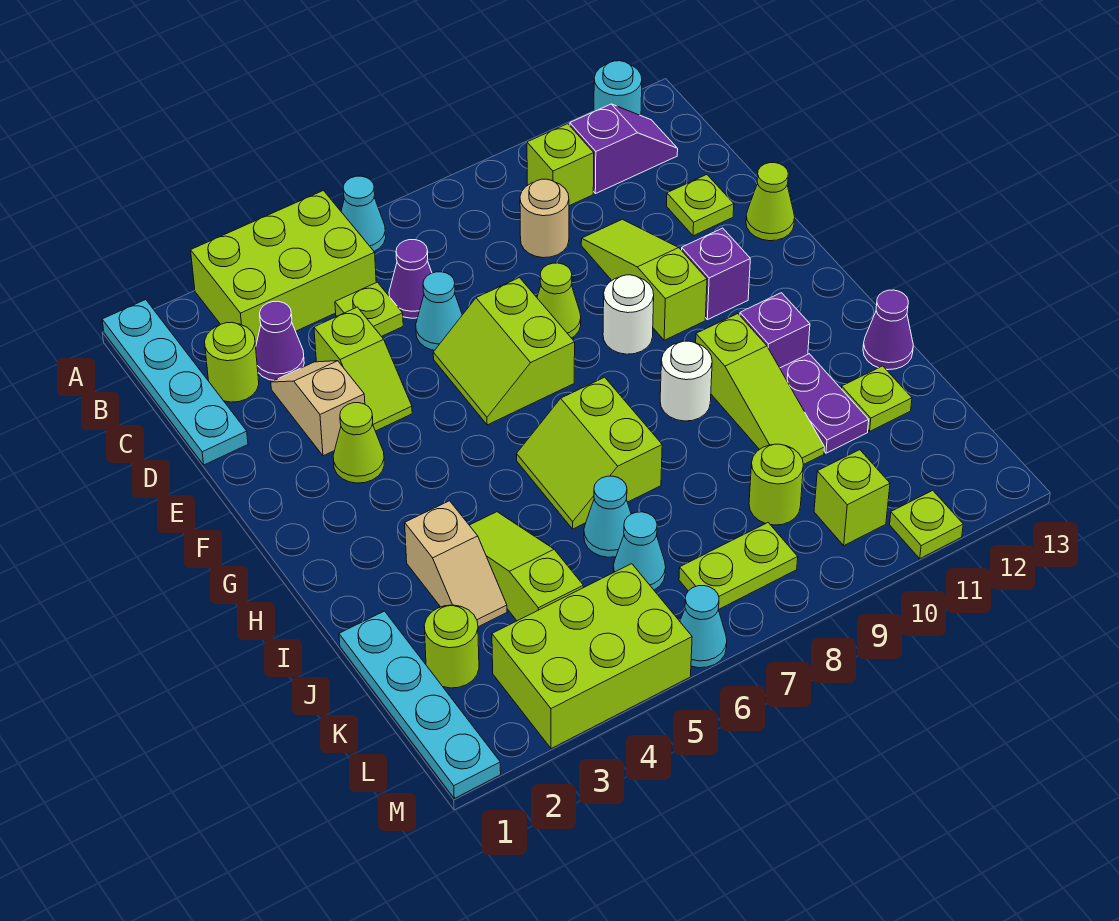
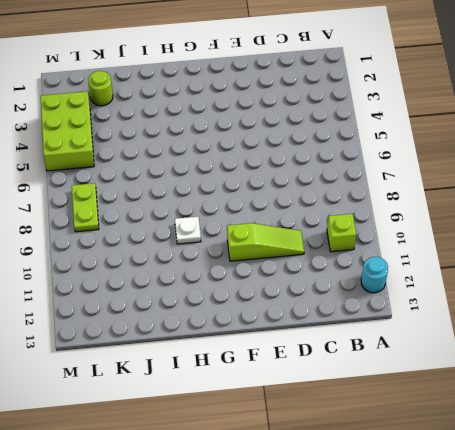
white plate H9 level 1 -> white round brick H9 level 1
none -> cyan plate A1:D1 level 1
none -> lime brick A3:B5 level 1
none -> cyan cone A6 level 1
none -> purple slope B11:B12 level 1 top 11

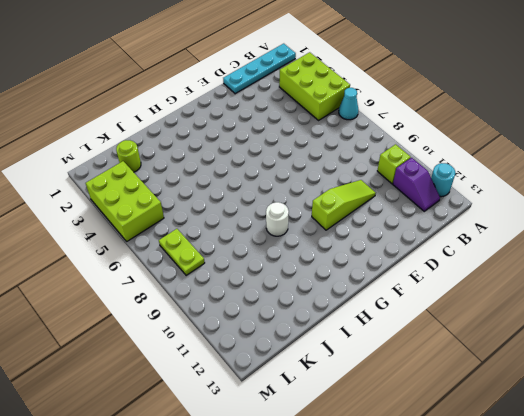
none -> lime round brick C2 level 1
none -> purple cone C3 level 1
none -> lime plate C5 level 1
none -> purple cone C6 level 1

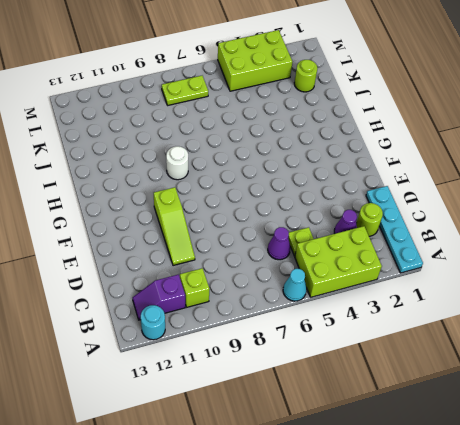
none -> tan round brick C9 level 1
none -> tan slope D3:E3 level 1 top E
none -> lime slope D4:E4 level 1 top D
none -> cyan cone D6 level 1

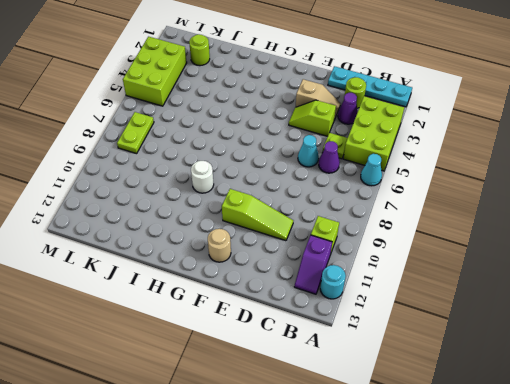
tan round brick F12 level 1 -> tan round brick C9 level 1
none -> lime plate D12 level 1
none -> lime slope E6:F7 level 1 top 7
none -> lime cone E8 level 1
none -> lime cone E13 level 1

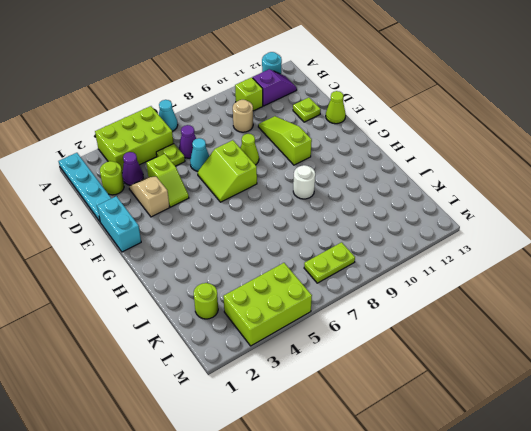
cyan brick E1:F1 level 1 -> none
none -> lime cone F3 level 1
none -> white round brick F9 level 1
none -> purple brick F11 level 1
none -> lime slope H6:I7 level 1 top 7

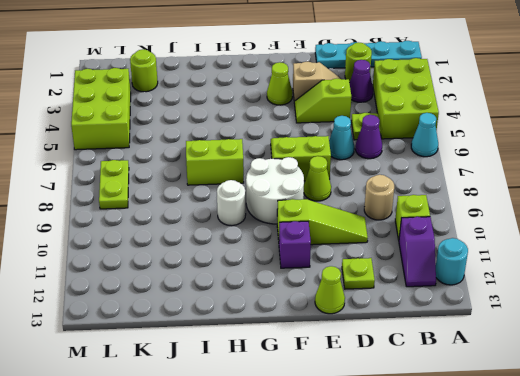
white round brick F8:G9 level 1 -> white round brick F9 level 1
none -> lime slope H10:J10 level 1 top H
none -> purple brick H11 level 1
none -> tan slope I3:J3 level 1 top I
none -> lime slope I4:K4 level 1 top K

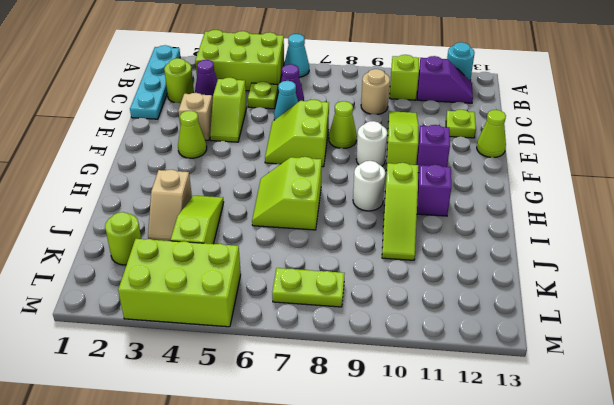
none -> purple plate I11:J11 level 1
none -> purple cone I13 level 1
none -> cyan plate J1:M1 level 1
none -> cyan cone J6 level 1

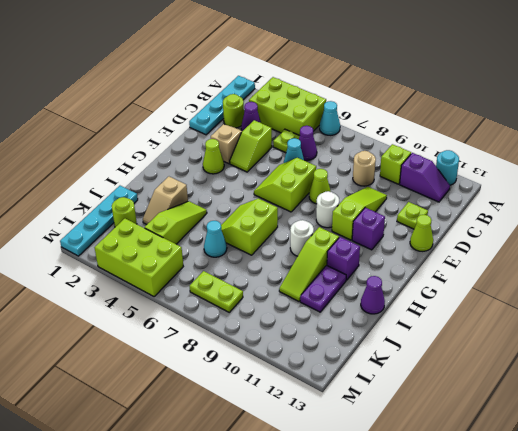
none -> lime plate J12 level 1
none -> cyan cone K6 level 1
none -> lime round brick K9 level 1
none -> lime brick L10 level 1

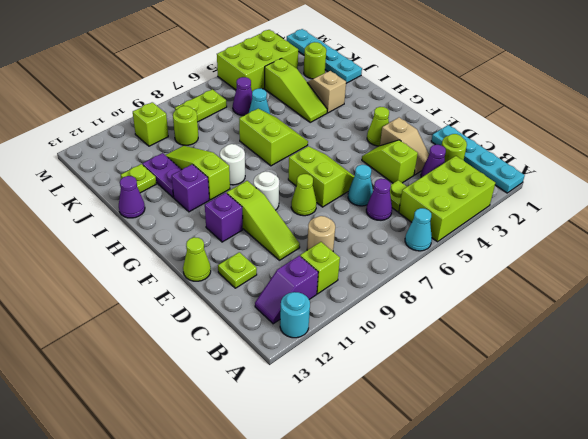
purple cone K6 level 1 -> cyan cone K6 level 1
none -> cyan cone M6 level 1
none -> lime plate M11 level 1

